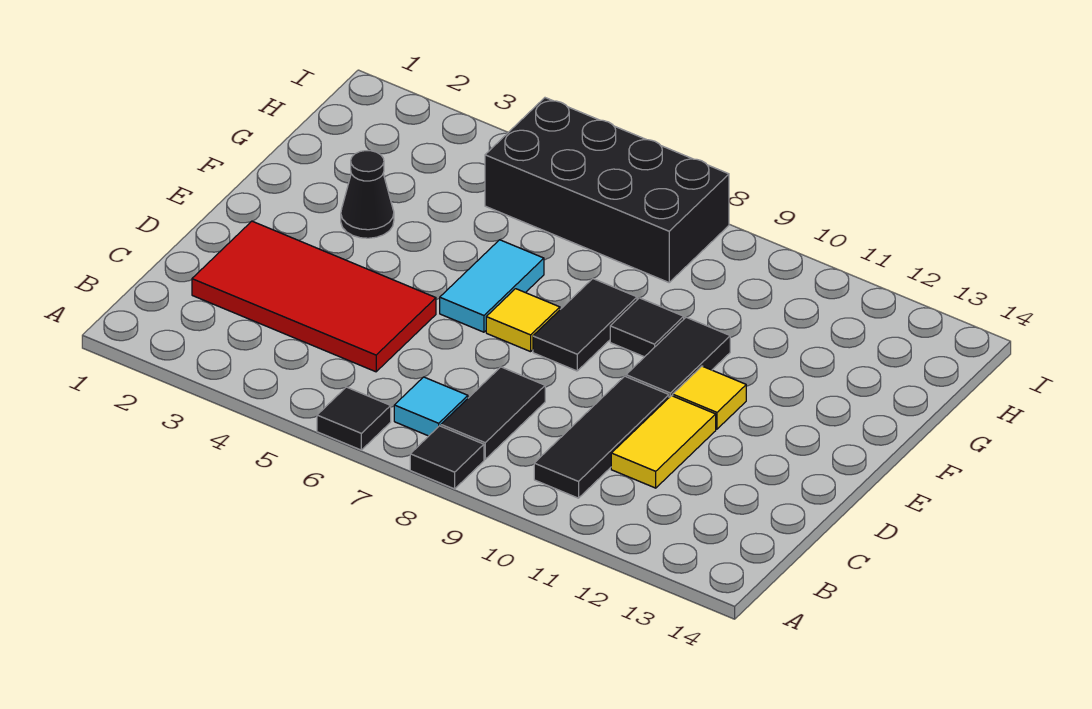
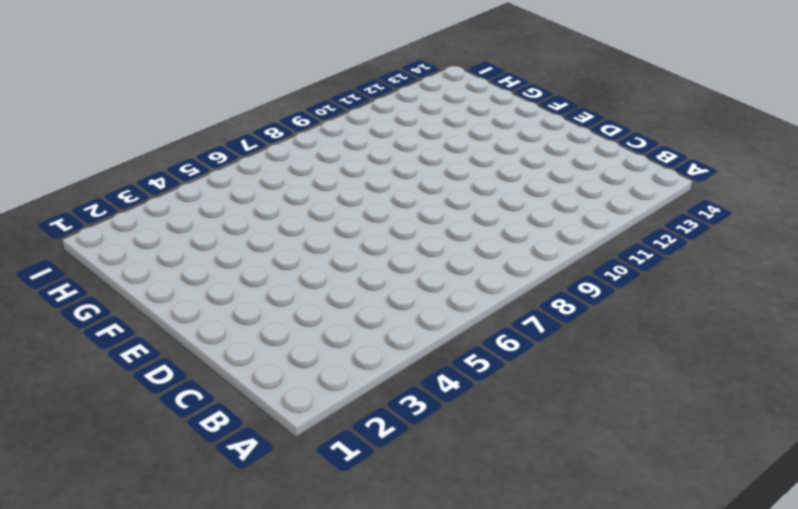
none -> black tile A6 level 1
none -> black tile A8 level 1
none -> cyan tile B7 level 1

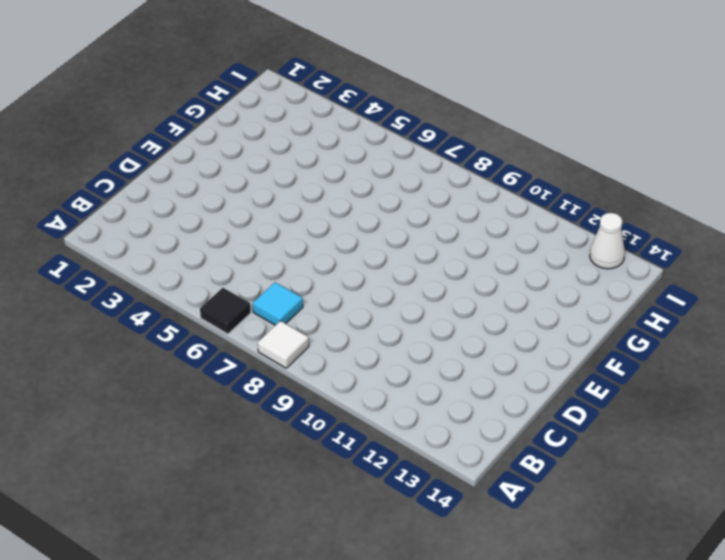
white tile A8 level 1 -> black tile A8 level 1
white cone I13 level 1 -> none
none -> black tile B8:C8 level 1
none -> black tile B10:D10 level 1
none -> red tile C2:D5 level 1

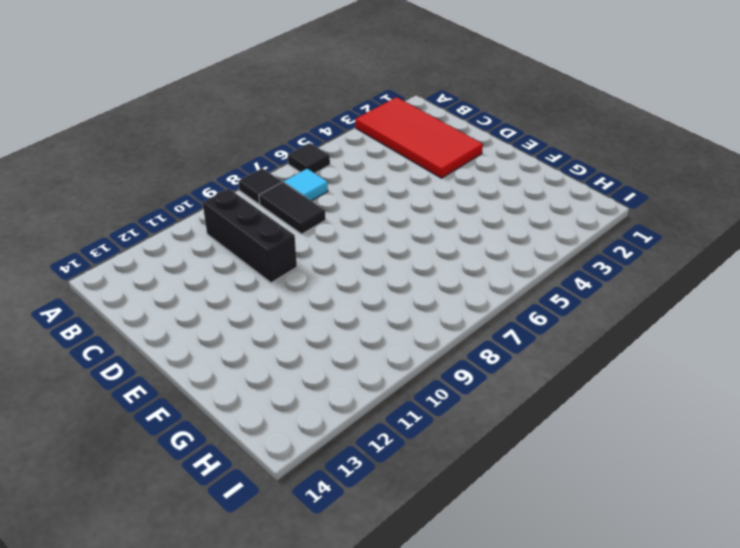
red tile A2:D3 level 1 -> red tile C2:D5 level 1
black brick B10:D10 level 1 -> black tile B10:D10 level 1
none -> yellow tile C11:D11 level 1
none -> cyan tile E6:F6 level 1
none -> yellow tile E7 level 1

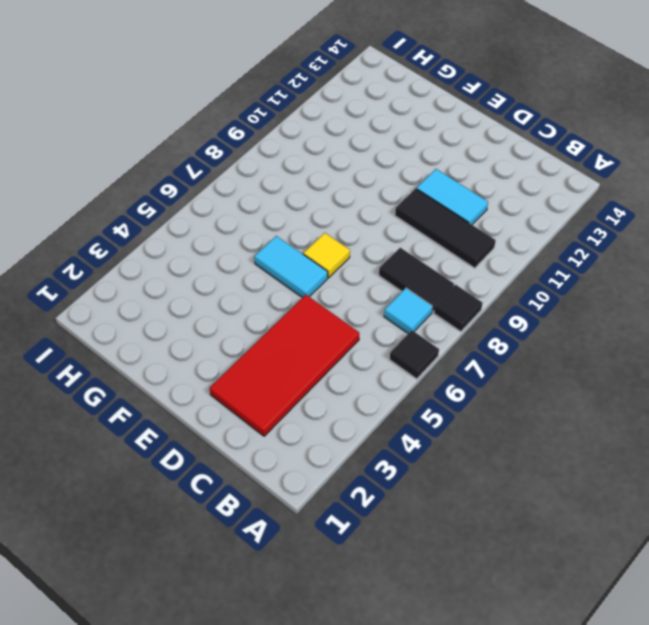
cyan tile C11:D11 level 1 -> yellow tile C11:D11 level 1
none -> black tile E8:F8 level 1
none -> black tile E10:F10 level 1
none -> yellow tile E11 level 1

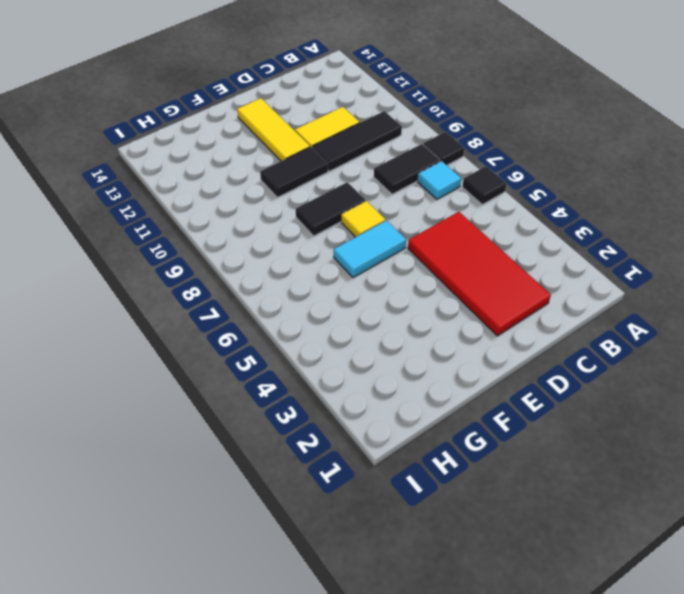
yellow tile E11:E13 level 1 -> yellow tile E11 level 1
none -> black cone F3 level 1
none -> black tile F9 level 1
none -> black brick H5:I8 level 1

